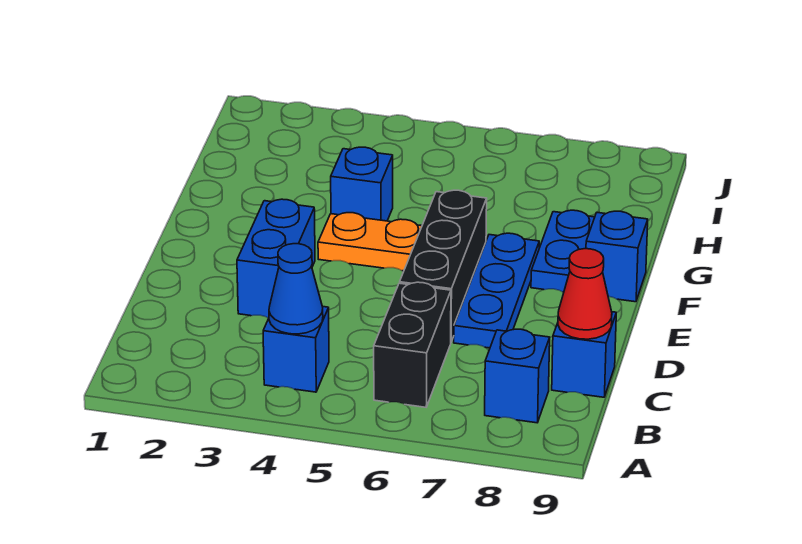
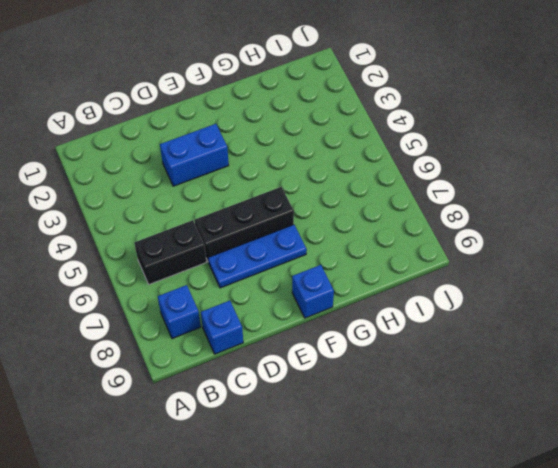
none -> blue brick B4 level 1
none -> orange plate F4:F5 level 1
none -> blue plate F8:G8 level 1

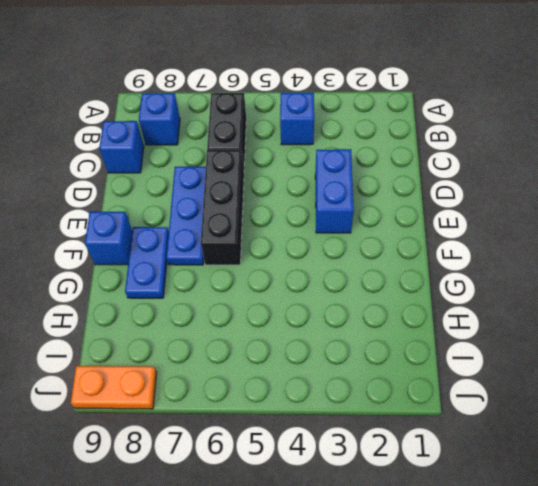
orange plate J8:J9 level 1 -> orange plate F4:F5 level 1
none -> blue brick G4 level 1
none -> blue cone B4 level 2
none -> red cone C9 level 2

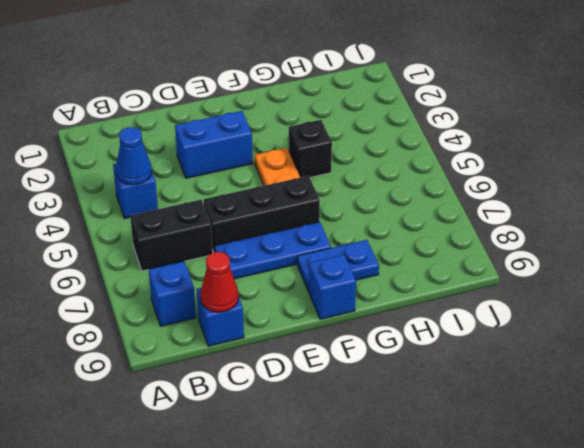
black brick G4 level 1 -> blue brick G4 level 1

